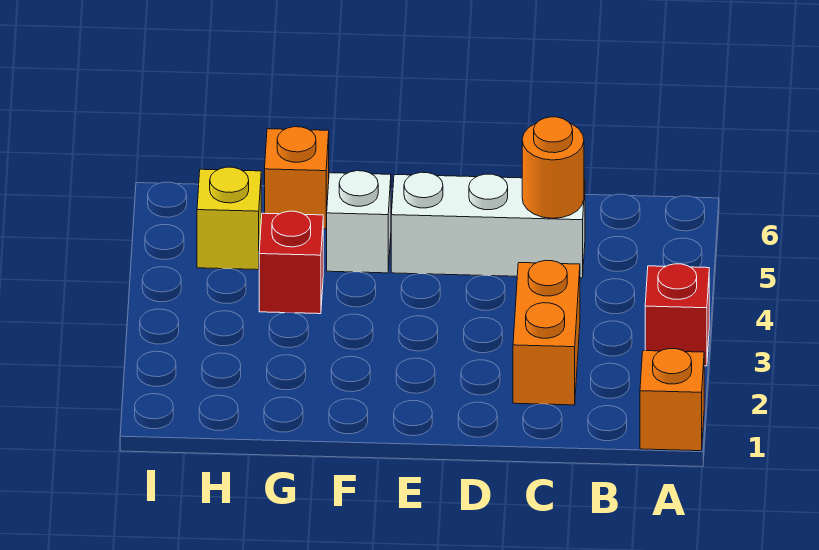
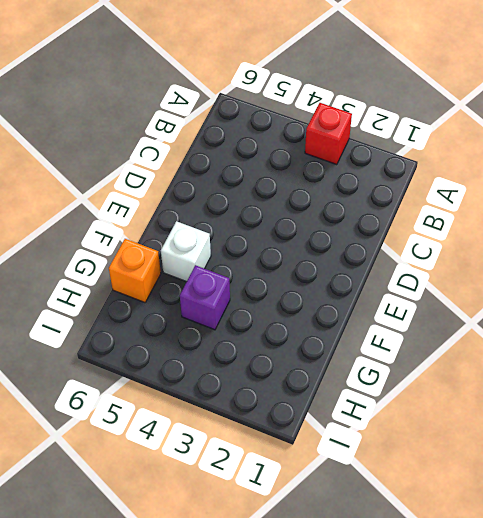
purple brick G4 level 1 -> red brick G4 level 1
none -> orange brick A1 level 1
none -> orange brick C2:C3 level 1

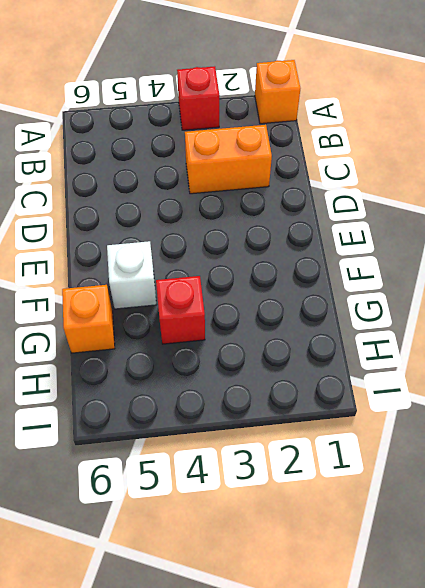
none -> white brick C5:E5 level 1
none -> yellow brick H5 level 1

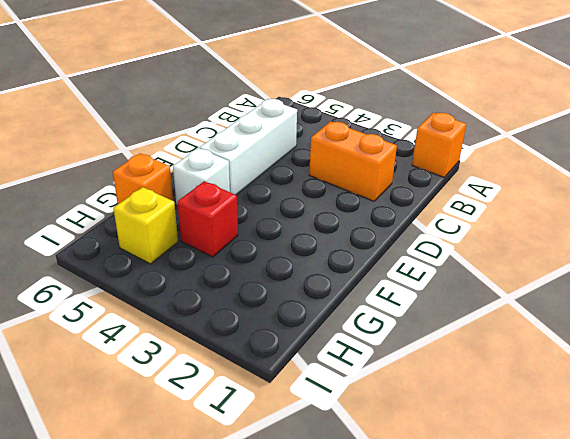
none -> red brick A3 level 1
none -> orange round brick C5 level 2

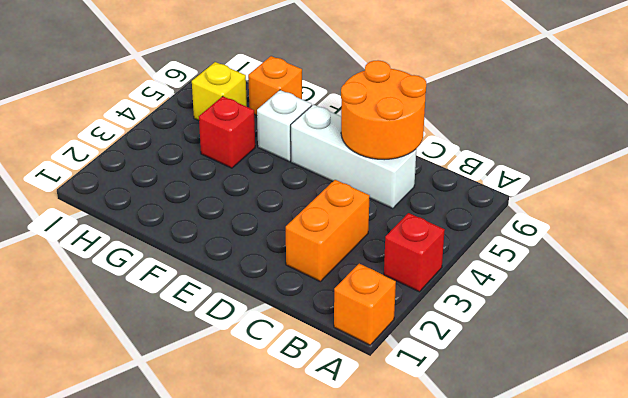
orange round brick C5:D6 level 2 -> orange round brick C5 level 2

